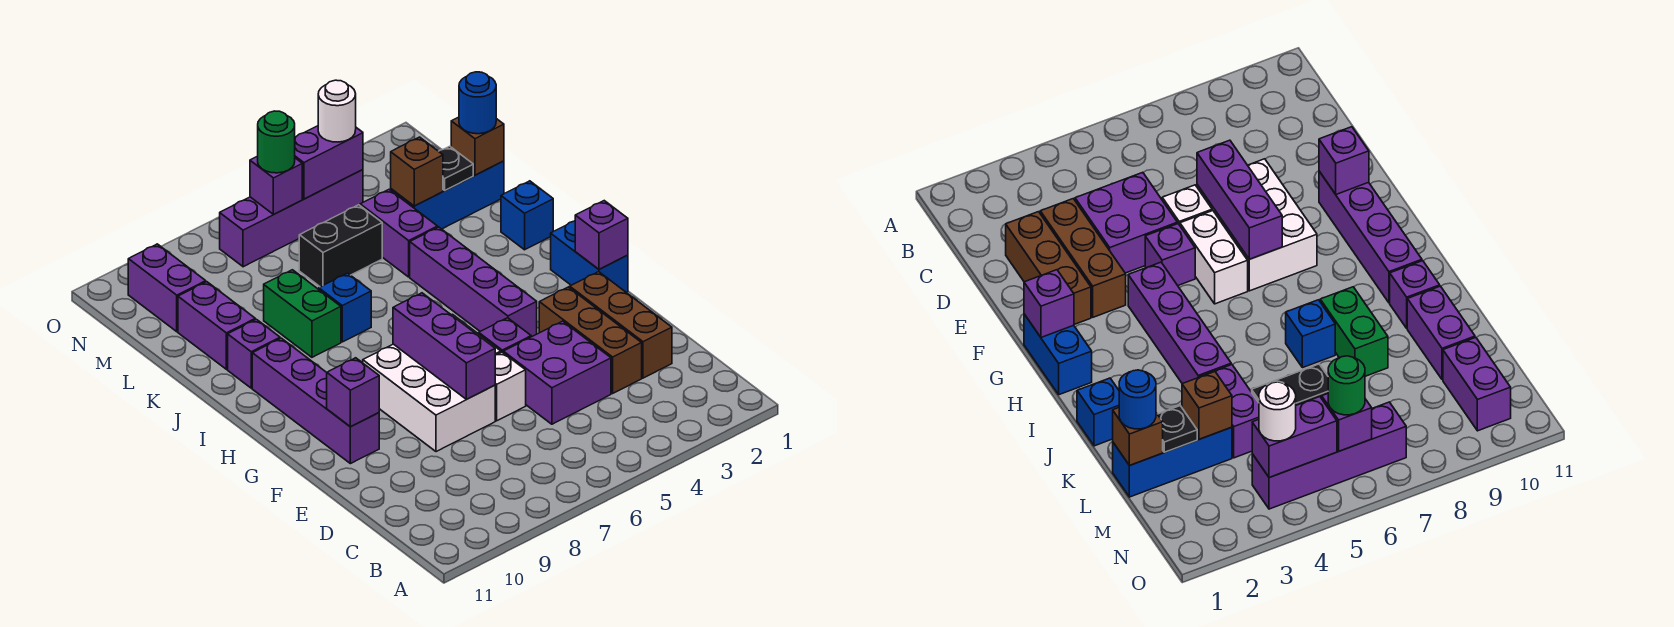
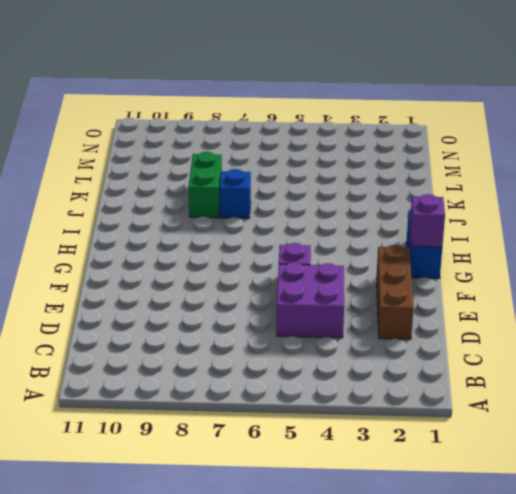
none -> brown brick D3:F3 level 1
none -> white brick E6 level 1
none -> white brick E7:G8 level 1
none -> white brick F6:G6 level 1

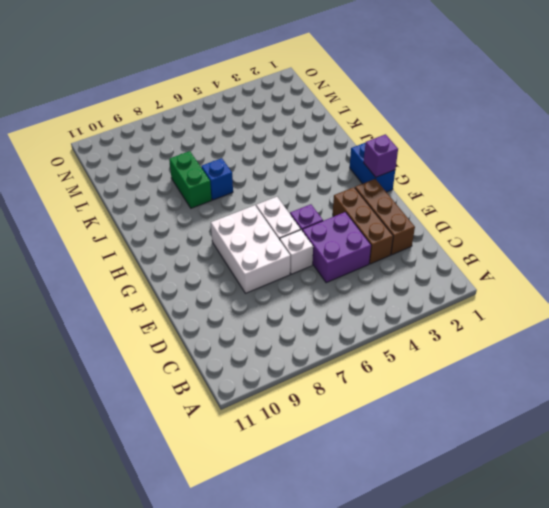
none -> purple brick F10:I10 level 1
none -> purple brick G4:J4 level 1
none -> blue brick J1 level 1
none -> purple brick J10 level 1

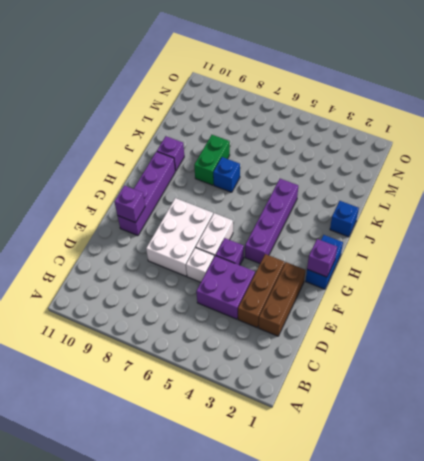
none -> purple brick K4:L4 level 1
none -> purple brick K10:L10 level 1
none -> blue brick L1:L3 level 1
none -> black brick L5:L6 level 1

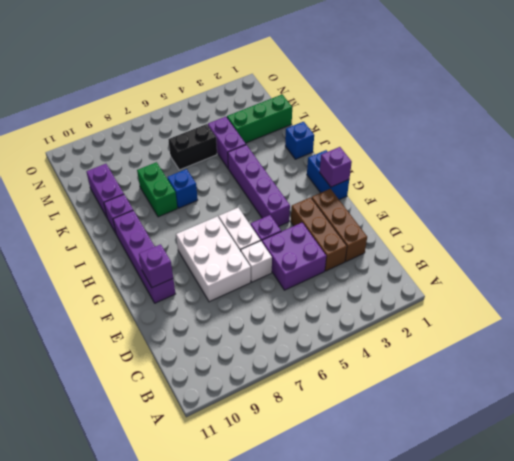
green brick L1:L3 level 1 -> blue brick L1:L3 level 1
none -> purple brick M10:N10 level 1
none -> purple brick N4:N7 level 1
none -> purple brick E7:G7 level 2
none -> brown brick L1 level 2

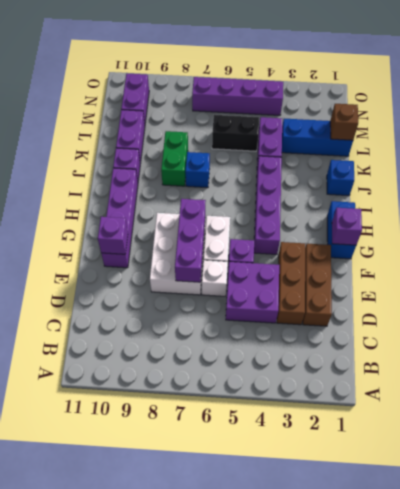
none -> black plate L2 level 2
none -> brown brick L3 level 2
none -> purple brick N4:N5 level 2
none -> purple brick N6 level 2

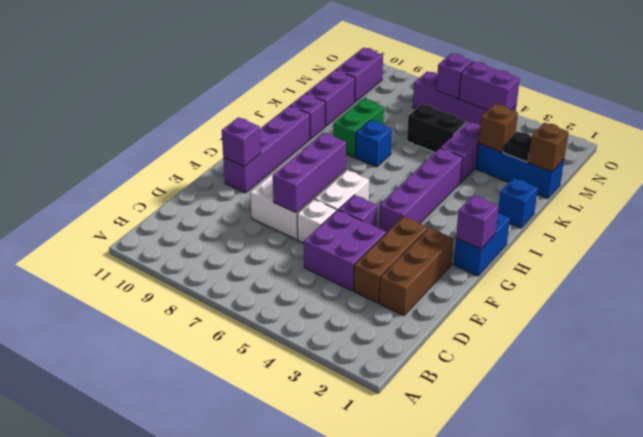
none -> blue round brick L1 level 3
none -> white round brick N4 level 3
none -> green round brick N6 level 3

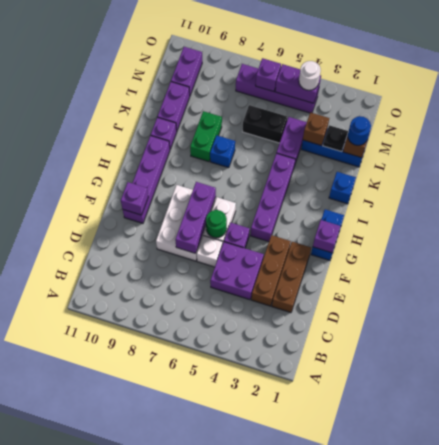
green round brick F6 level 2 -> green round brick N6 level 3

